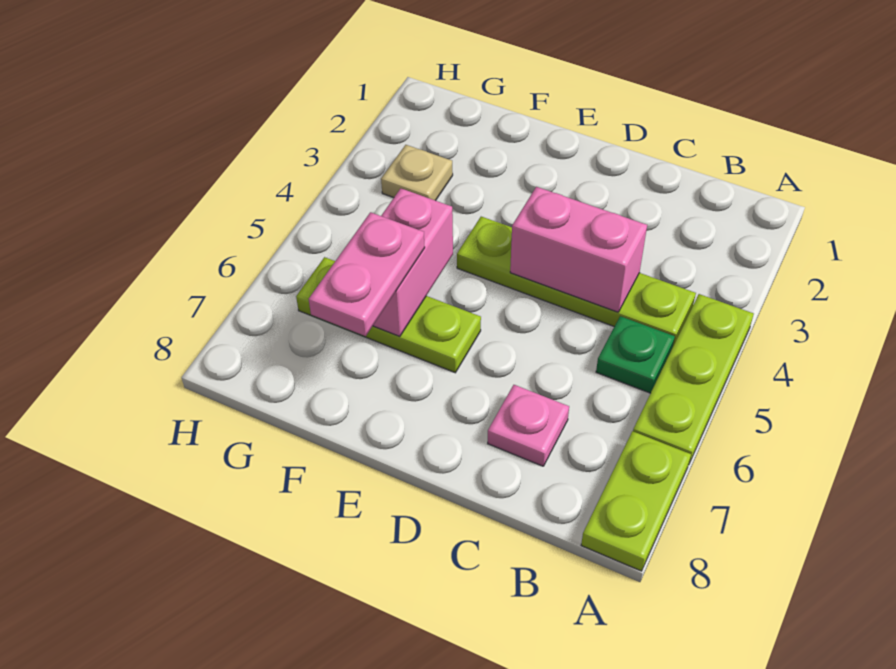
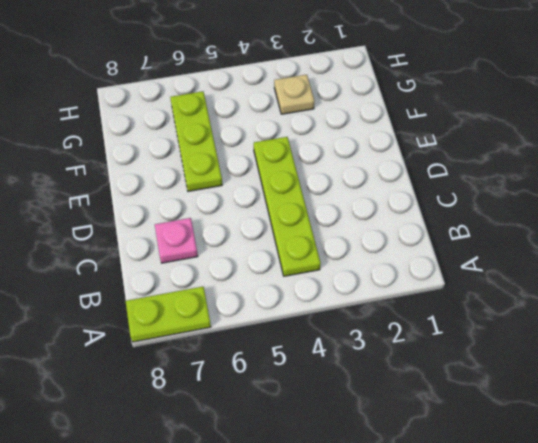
none -> lime plate A4:A6 level 1
none -> green plate B5 level 1

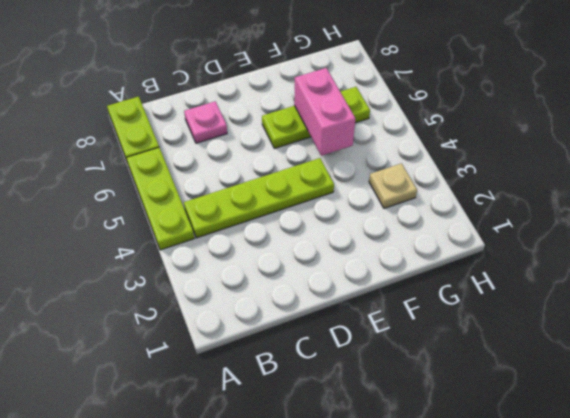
none -> green plate B5 level 1
none -> pink brick C4:D4 level 2

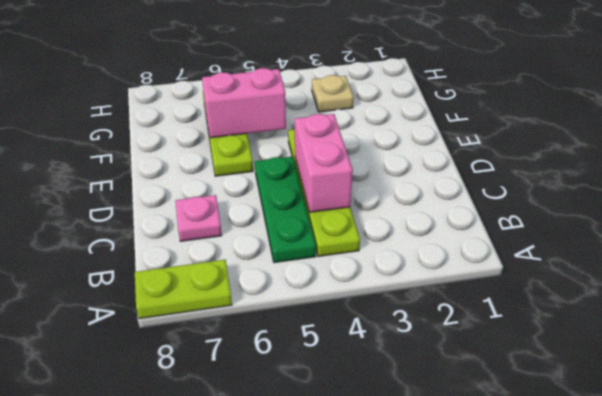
green plate B5:D5 level 1 -> green plate B5 level 1
none -> lime plate A4:A6 level 1
none -> pink plate F6:F7 level 3

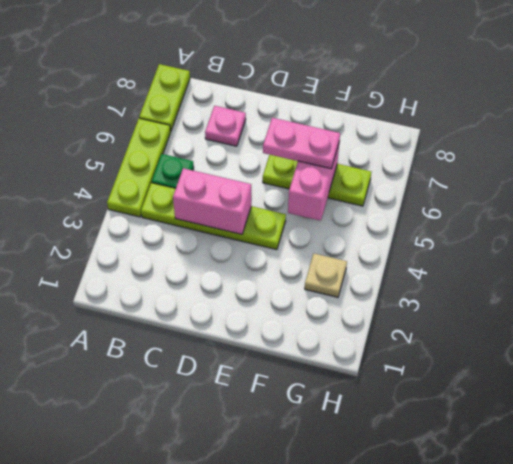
pink plate E6:F6 level 3 -> pink plate F6:F7 level 3

